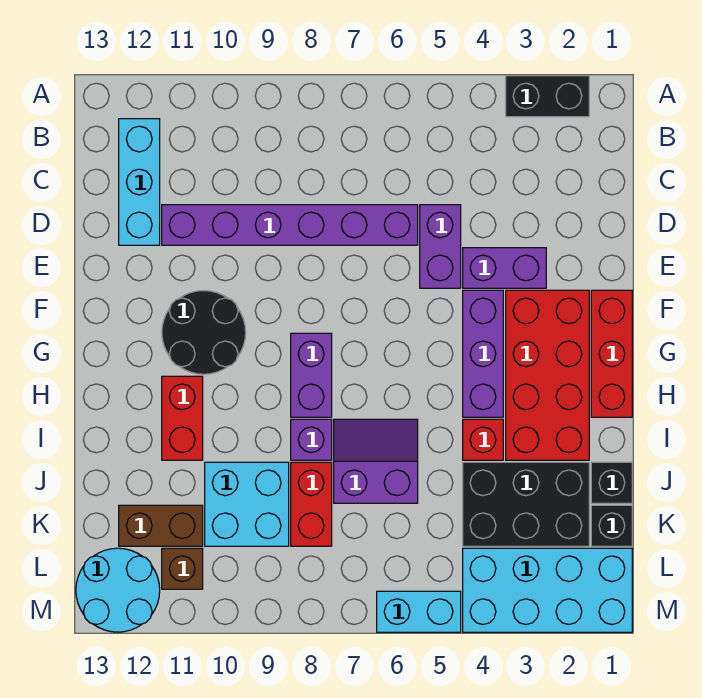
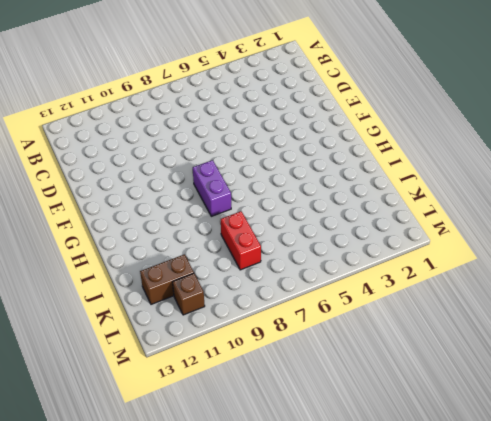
none -> black brick A2:A3 level 1
none -> cyan brick B12:D12 level 1
none -> purple brick D5:E5 level 1

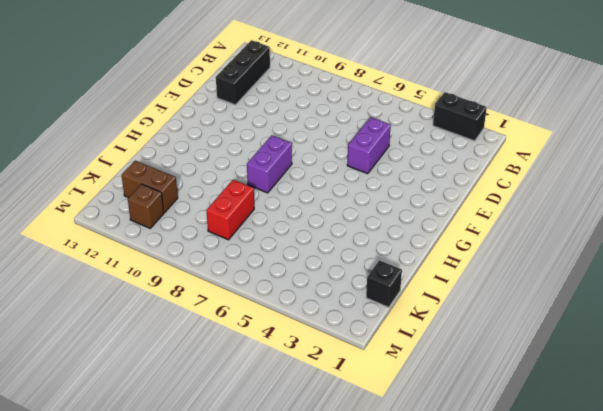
black brick B12:D12 level 1 -> cyan brick B12:D12 level 1
none -> purple brick D6:D11 level 1
none -> purple brick E3:E4 level 1
none -> red brick F1:H1 level 1

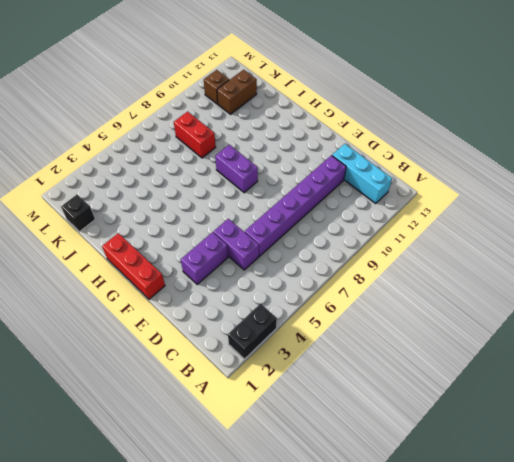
none -> red brick F2:I3 level 1
none -> purple brick F4:H4 level 1
none -> black round brick F10:G11 level 1

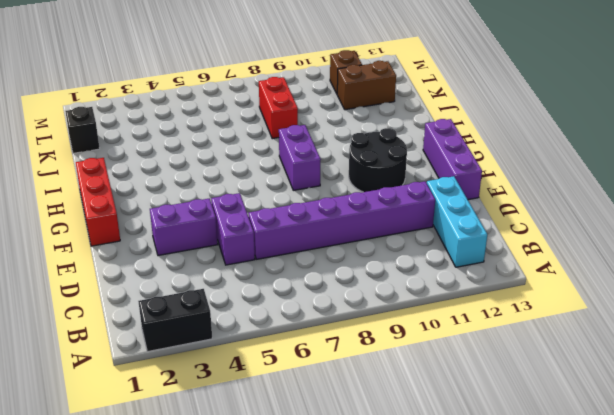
purple brick E13:G13 level 1 -> purple brick F4:H4 level 1
none -> red brick F2:I3 level 1
none -> red brick H11:I11 level 1
none -> red brick I4 level 1

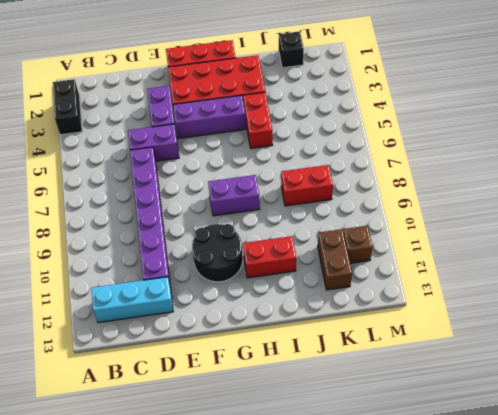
red brick I4:I5 level 1 -> red brick I4 level 1
none -> purple slope I6:J7 level 1 top J
none -> purple brick I8 level 1
none -> black brick J1 level 1

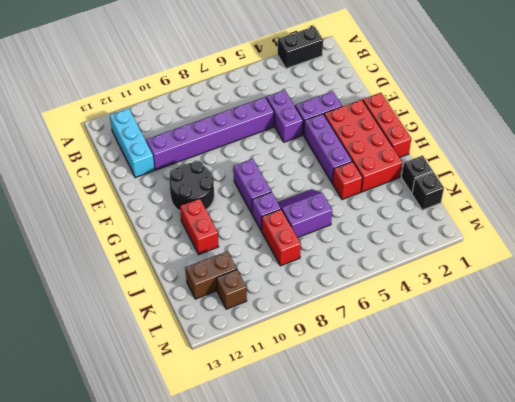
none -> black brick J2:K4 level 1
none -> cyan brick J9:K10 level 1
none -> cyan brick L1:M4 level 1

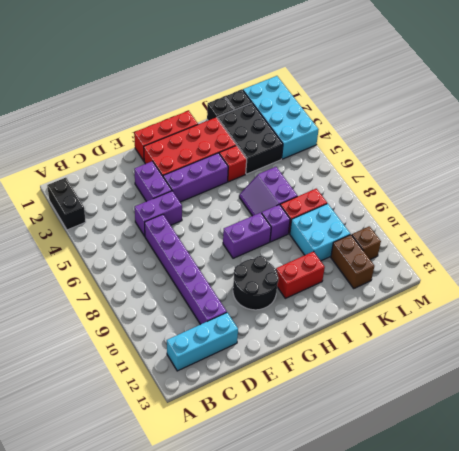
none -> cyan round brick L12:M13 level 1
none -> cyan brick M5:M6 level 1

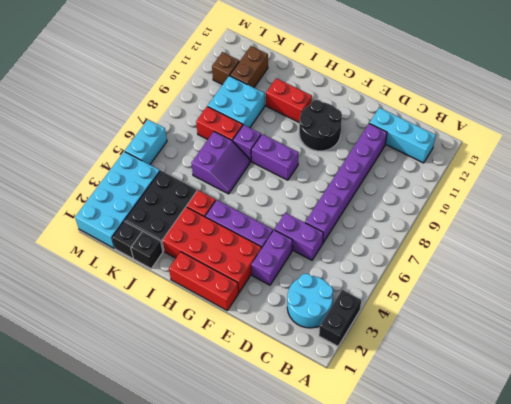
cyan round brick B2:C3 level 1 -> cyan round brick L12:M13 level 1

